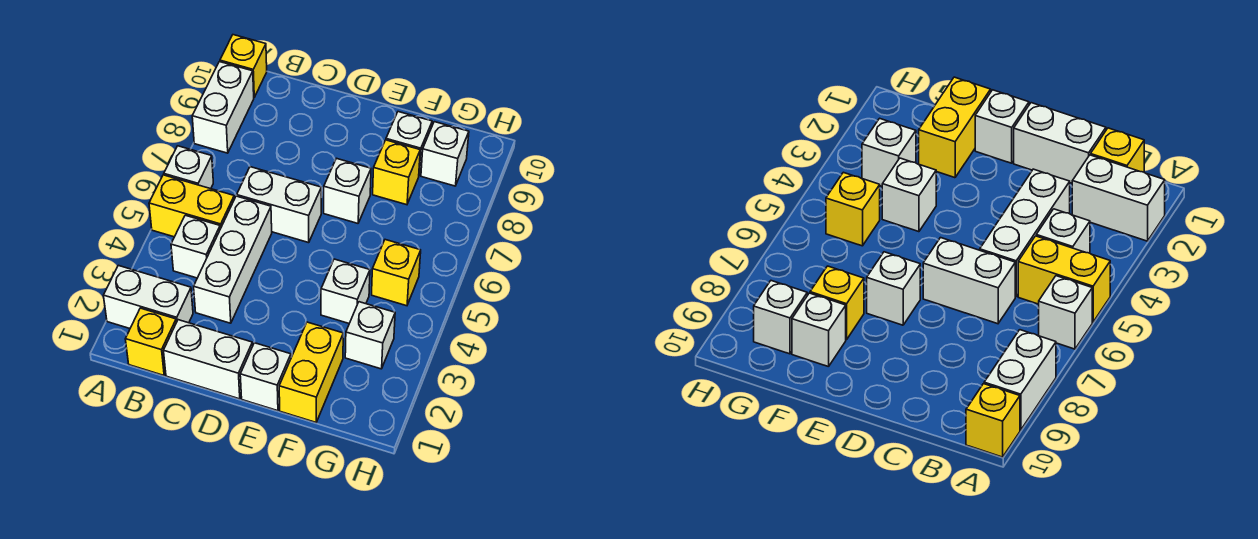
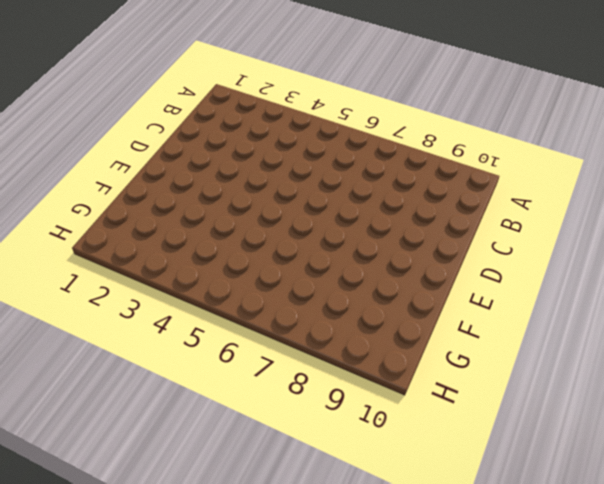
none -> white brick A2:B2 level 1
none -> yellow brick A5:B5 level 1
none -> white brick A6 level 1

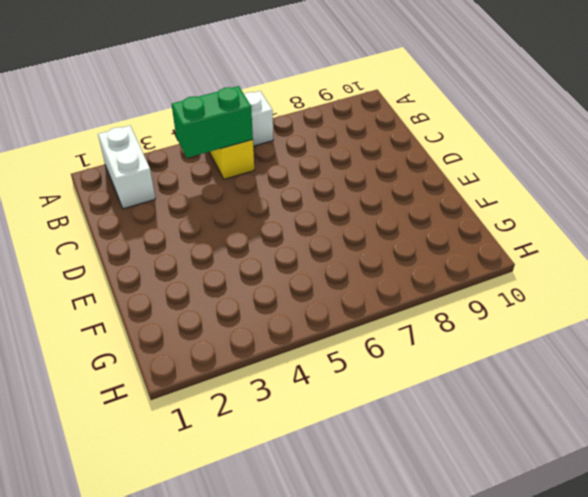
green brick B4:B5 level 2 -> none
none -> white brick A8:A9 level 1
none -> yellow brick A10 level 1
none -> yellow brick B1 level 1

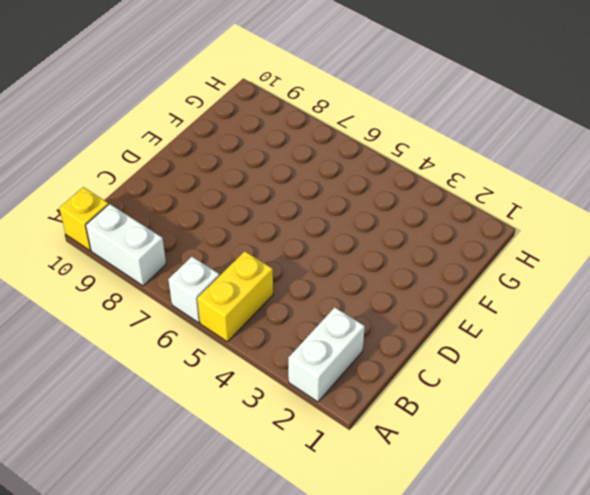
none -> yellow brick B1 level 1
none -> white brick B4 level 1
none -> white brick C1:D1 level 1

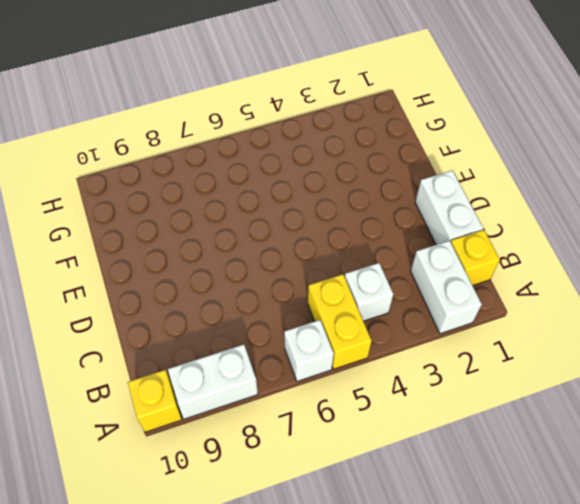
none -> white brick C3:C5 level 1
none -> white brick C6:D6 level 1
none -> white brick E1 level 1

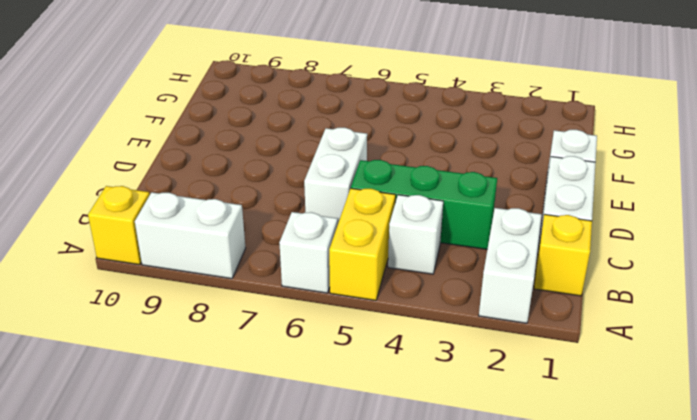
green brick C3:C5 level 1 -> white brick C3:C5 level 1
none -> white brick E7 level 1
none -> yellow brick F1:F2 level 1
none -> white brick F4 level 1

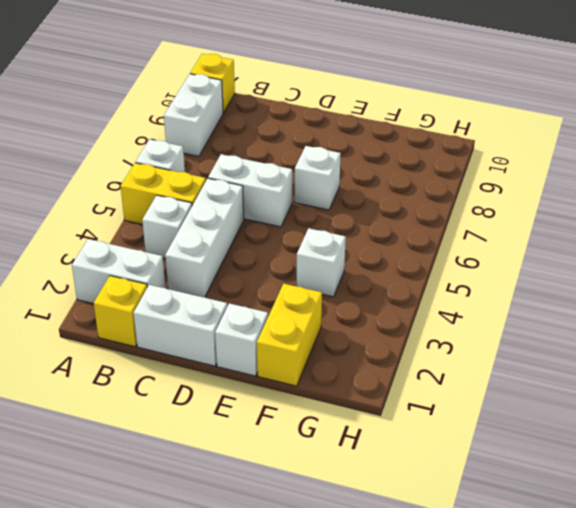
none -> yellow brick F8 level 1
none -> white brick F9 level 1
none -> white brick G3 level 1

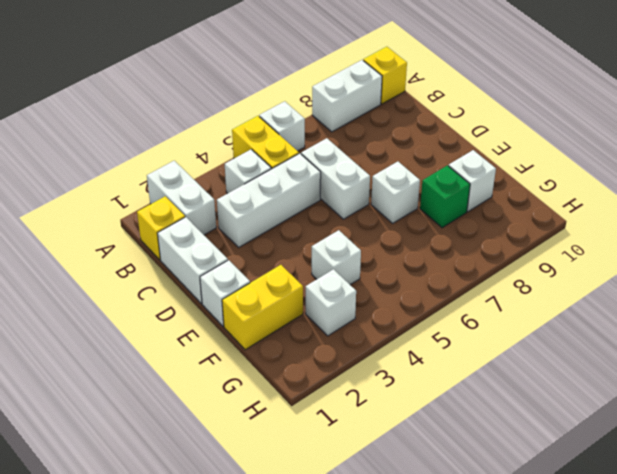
green brick F8 level 1 -> yellow brick F8 level 1
none -> yellow brick G5 level 1
none -> white brick G9 level 1

